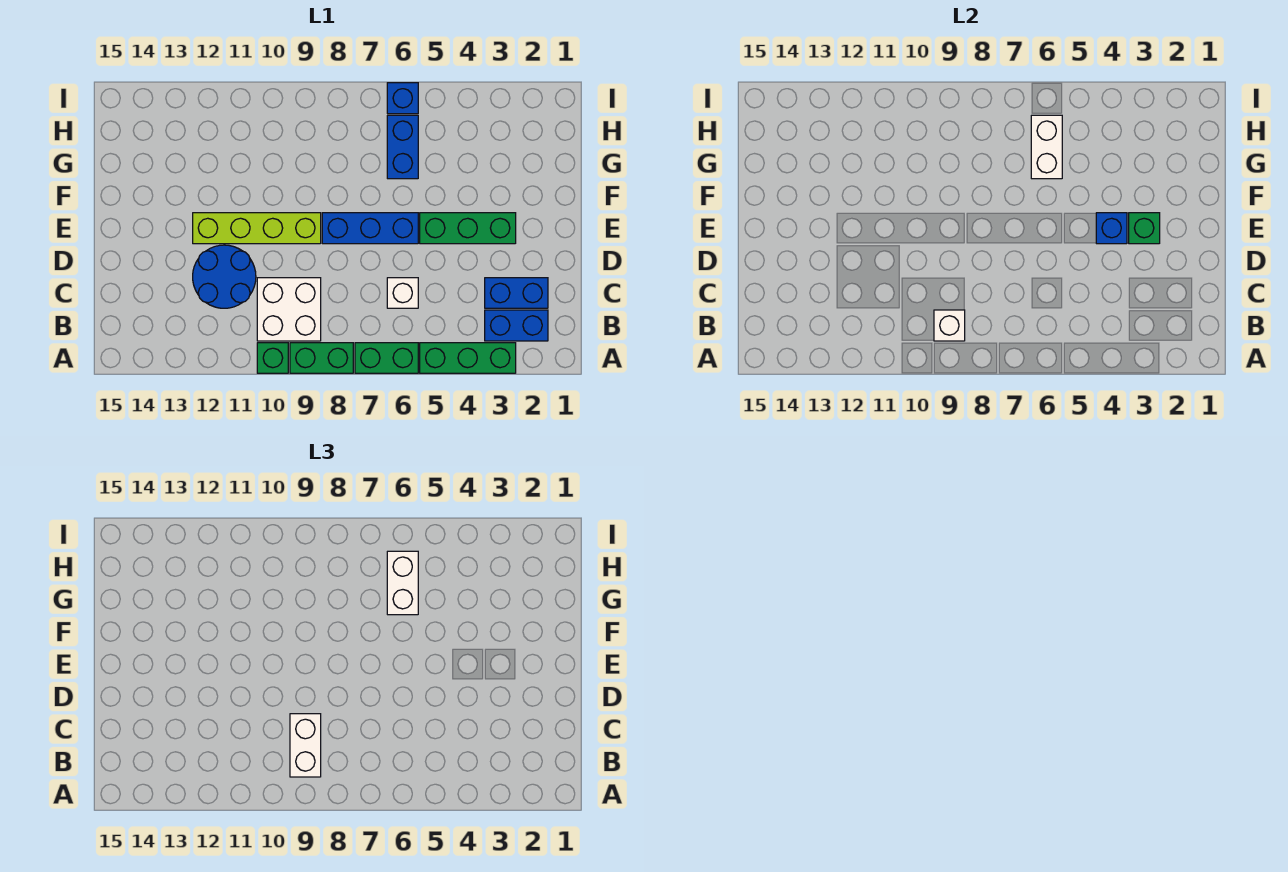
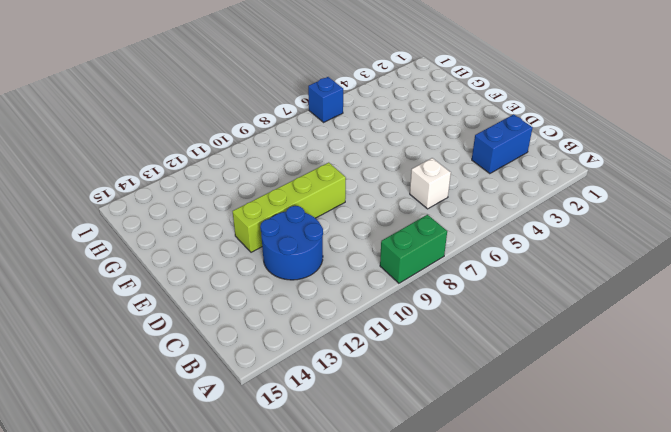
none -> green brick A3:A5 level 1
none -> green brick A6:A7 level 1
none -> green brick A10 level 1

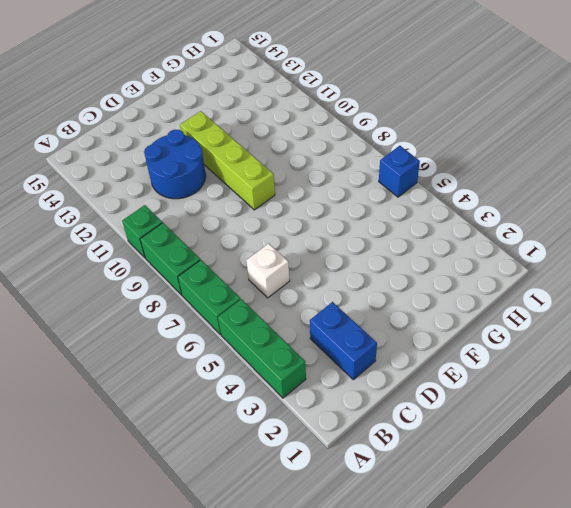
none -> blue brick B2:B3 level 1
none -> white brick B9:C10 level 1
none -> green brick E3:E5 level 1

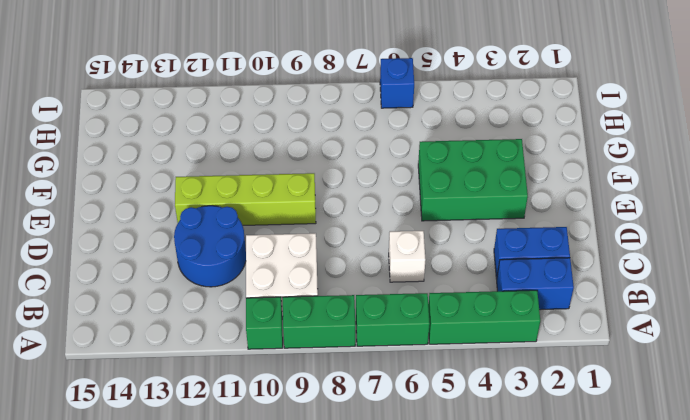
green brick E3:F5 level 1 -> green brick E3:E5 level 1
none -> blue brick E6:E8 level 1
none -> blue brick G6:H6 level 1
none -> white brick B9 level 2

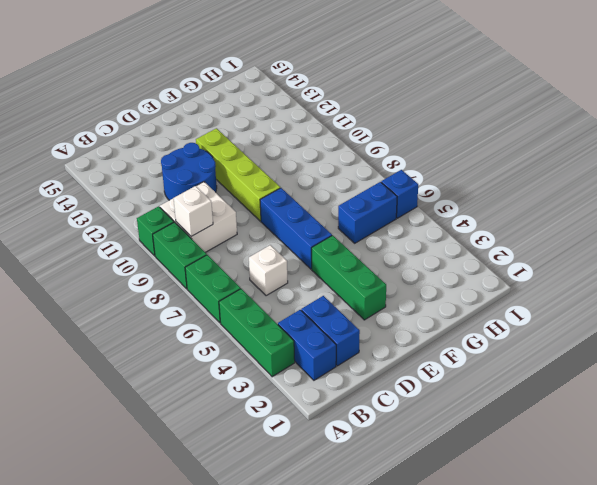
none -> green brick E3 level 2
none -> blue brick E4 level 2
none -> white brick G6:H6 level 2

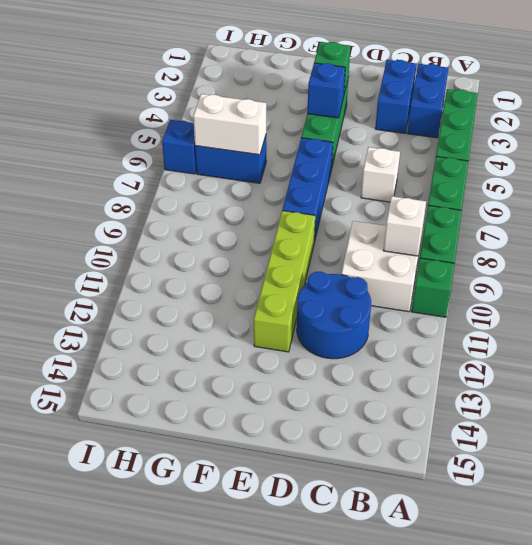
none -> white brick B9:C9 level 3
none -> white brick G6:H6 level 3

